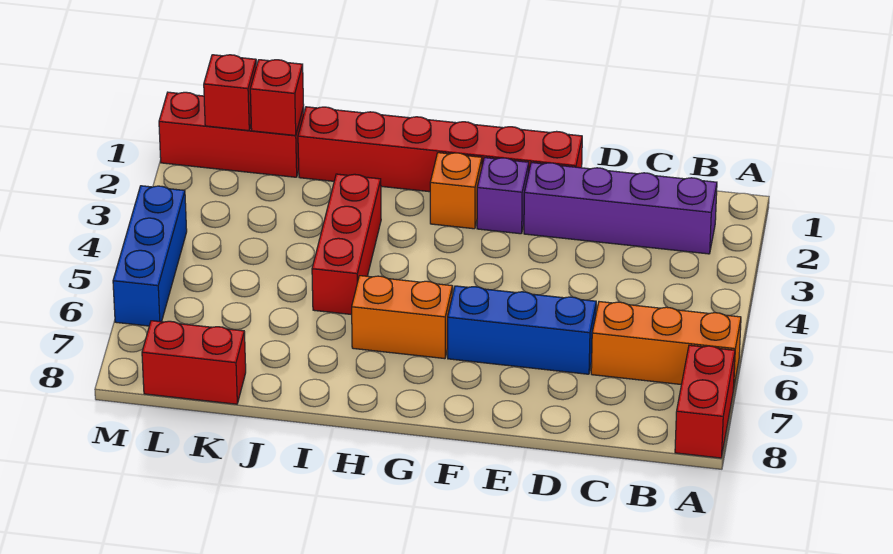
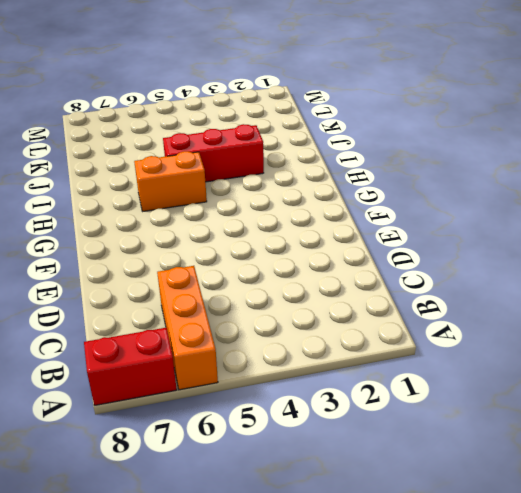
orange brick H5:H6 level 1 -> orange brick G6:H6 level 1
none -> purple brick B2:E2 level 1
none -> blue brick D6:F6 level 1
none -> red brick E1:J1 level 1

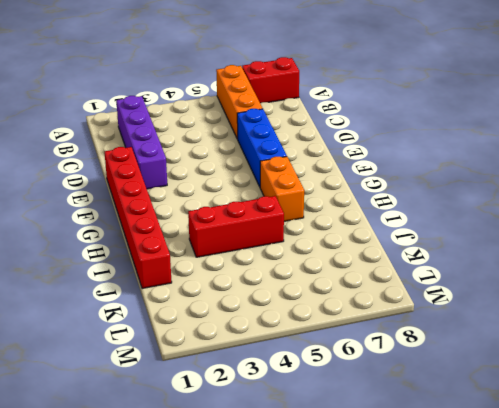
none -> purple brick F2 level 1
none -> orange brick G2 level 1
none -> red brick K1:M1 level 1

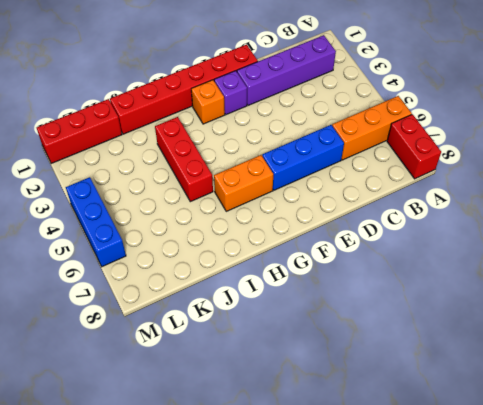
none -> red brick K8:L8 level 1
none -> red brick K1 level 2
none -> red brick L1 level 2

